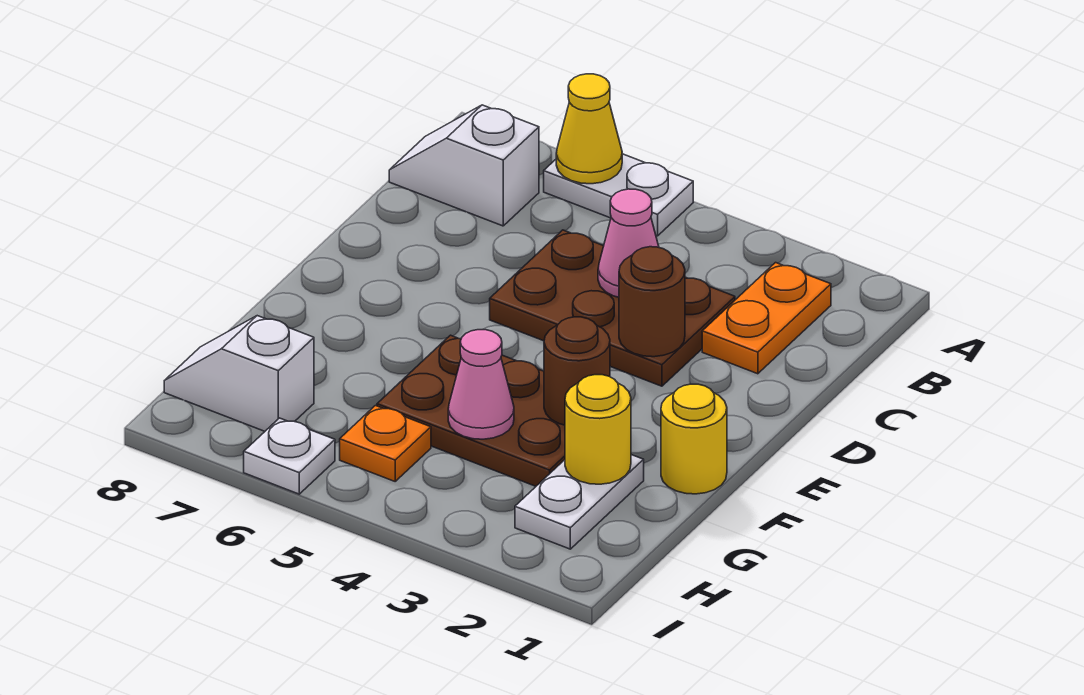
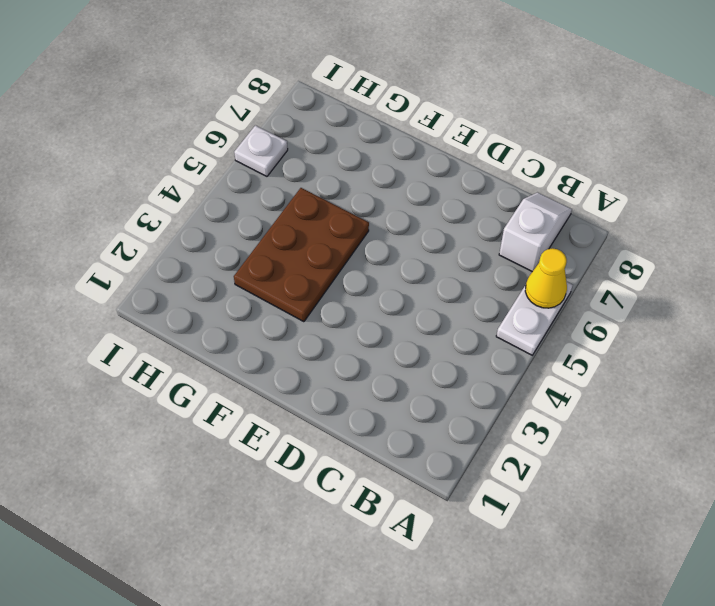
none -> orange plate B2:C2 level 1
none -> brown plate C3:D5 level 1
none -> yellow round brick F1 level 1

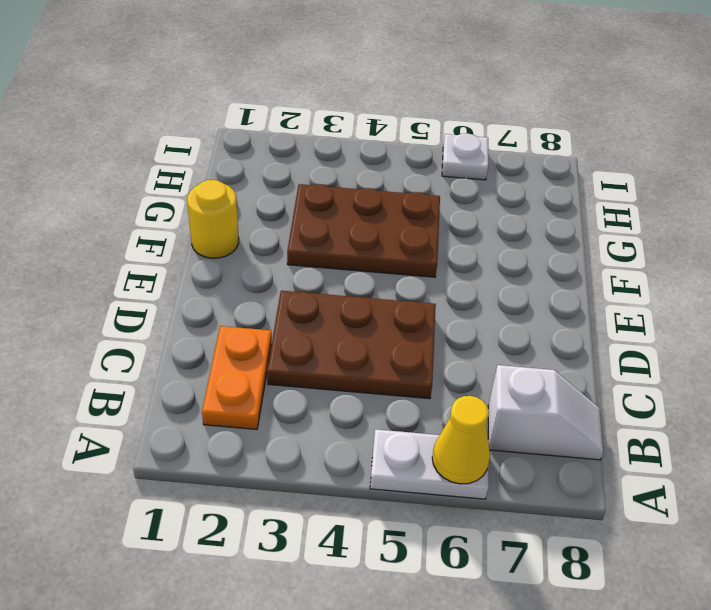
none -> white plate G2:H2 level 1
none -> orange plate H5 level 1
none -> white slope H7:H8 level 1 top 7

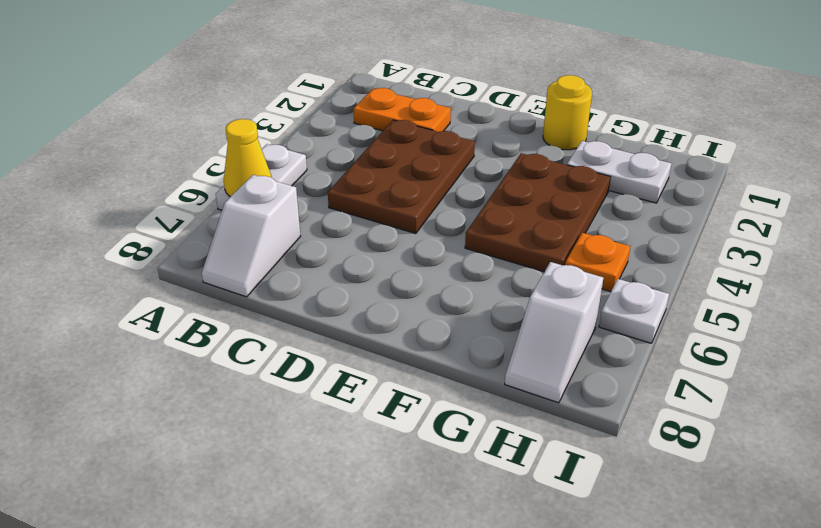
none -> pink cone C4 level 2
none -> brown round brick D3 level 2
none -> brown round brick F3 level 2

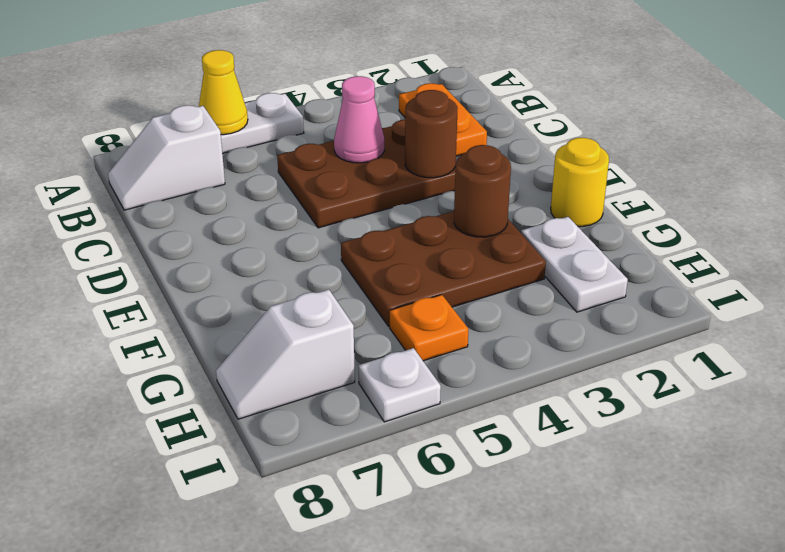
none -> yellow round brick G2 level 2
none -> pink cone G4 level 2

